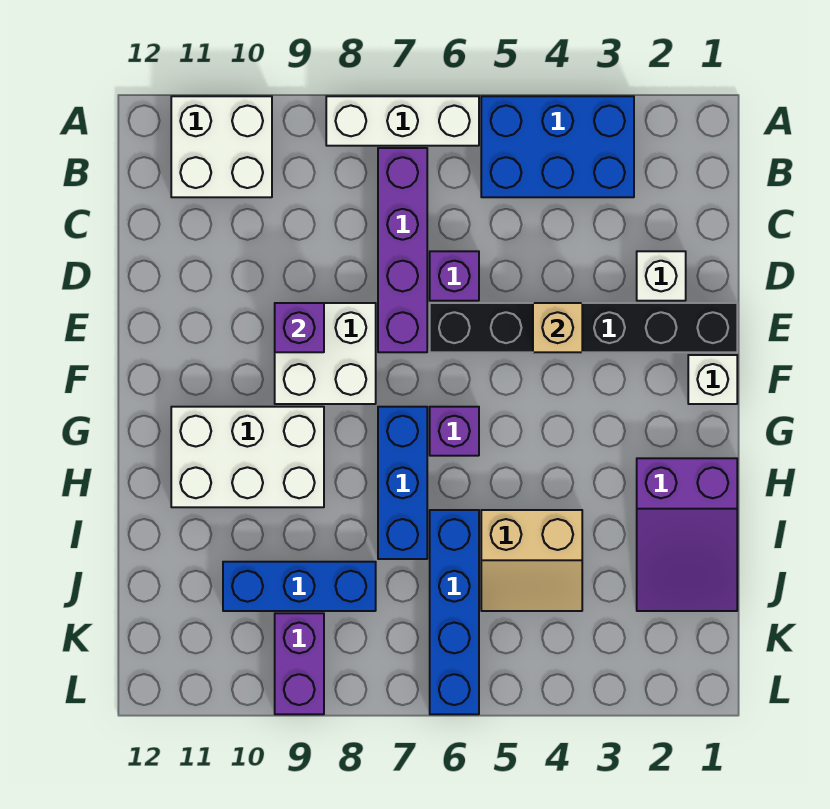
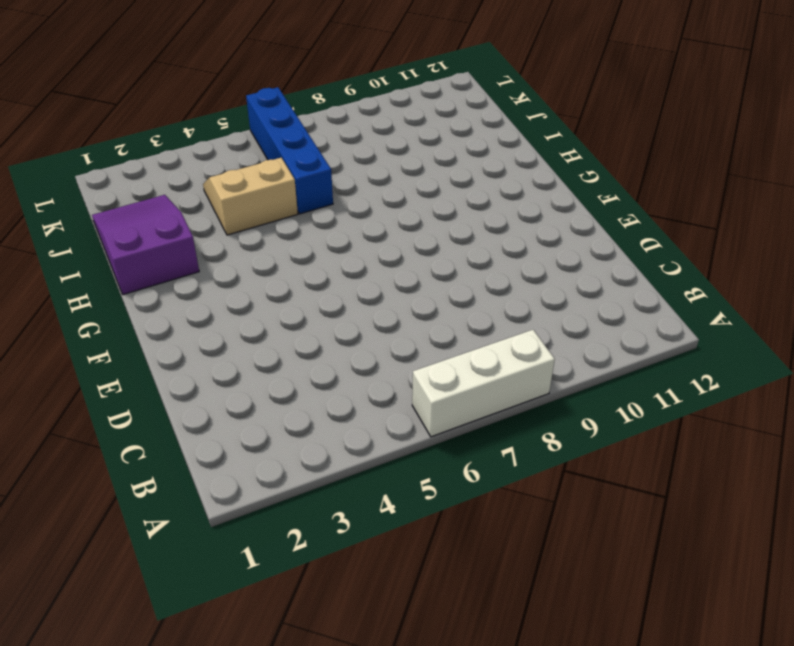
none -> blue brick A3:B5 level 1
none -> white brick A10:B11 level 1
none -> purple brick B7:E7 level 1

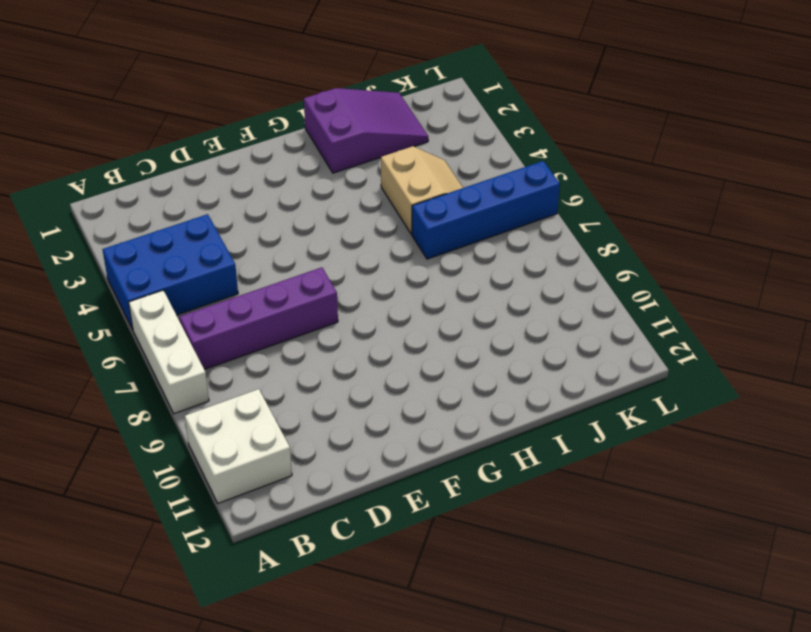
blue brick A4:C5 level 1 -> blue brick A3:B5 level 1
none -> white brick D2 level 1
none -> purple brick D6 level 1
none -> black brick E1:E6 level 1

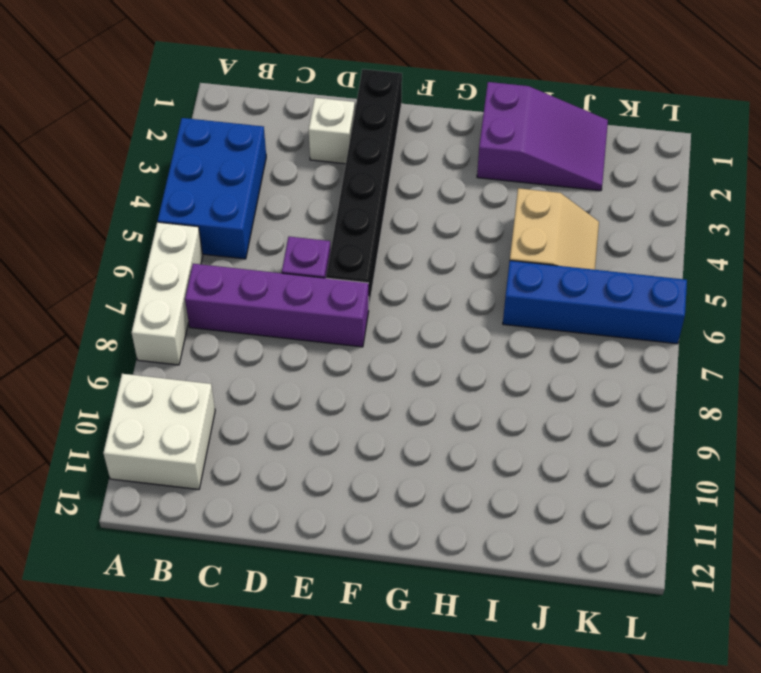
none -> white brick E8:F9 level 1
none -> white brick F1 level 1
none -> purple brick G6 level 1

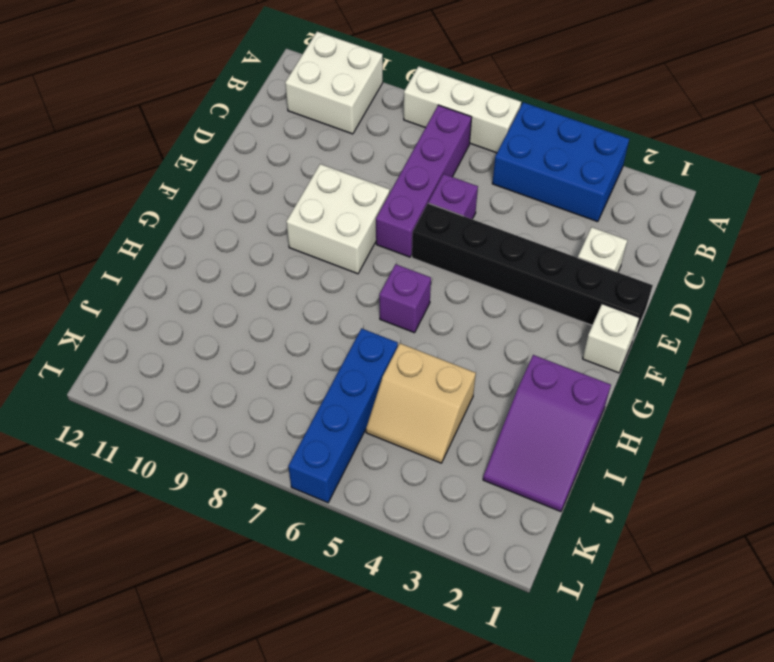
none -> blue brick G7:I7 level 1
none -> white brick G9:H11 level 1
none -> blue brick J8:J10 level 1

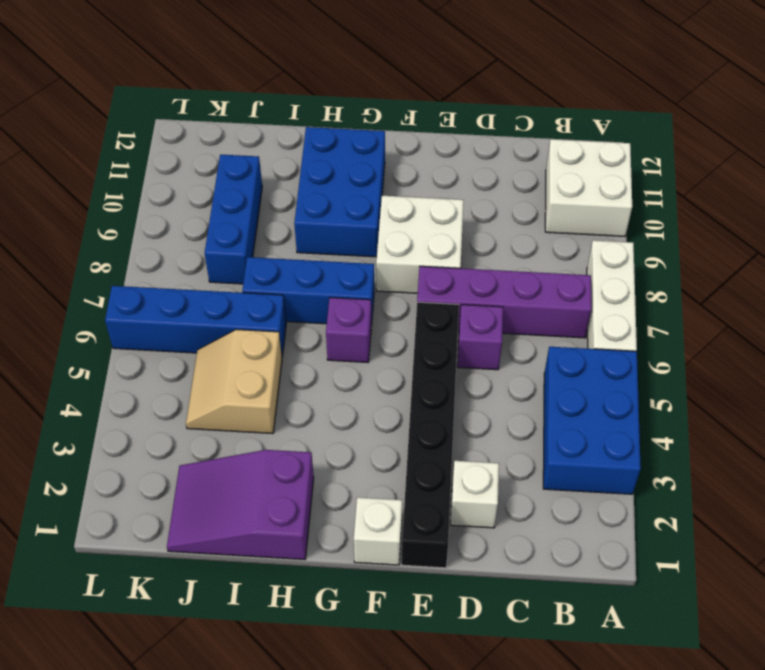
blue brick G9:H11 level 1 -> white brick G9:H11 level 1
none -> purple brick K9:L9 level 1
none -> tan brick E4 level 2
none -> purple brick E9 level 2

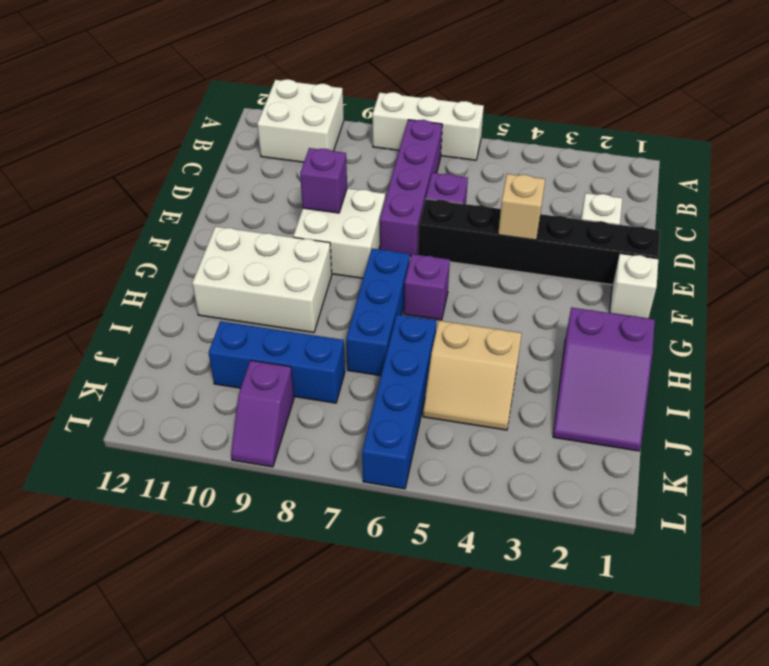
purple slope K9:L9 level 1 top K -> purple brick K9:L9 level 1
none -> blue brick A3:B5 level 1

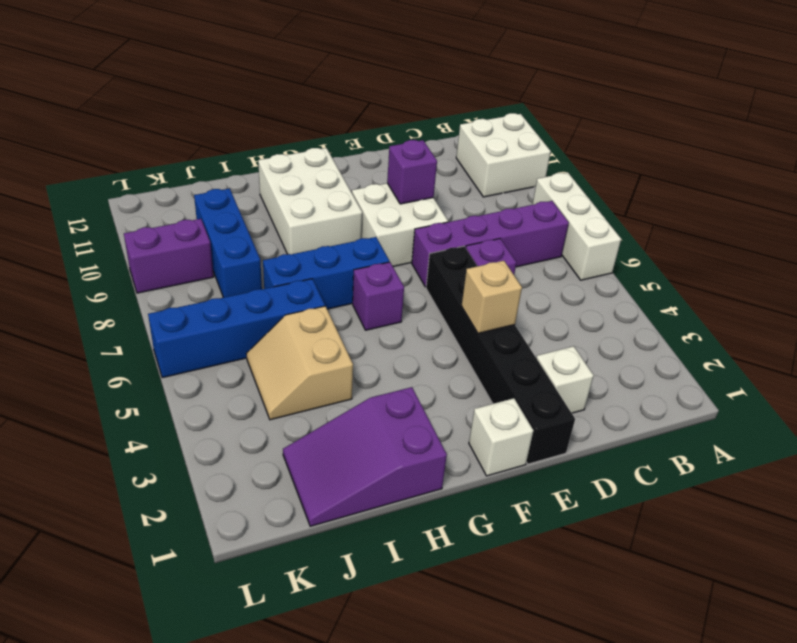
none -> blue brick A3:B5 level 1

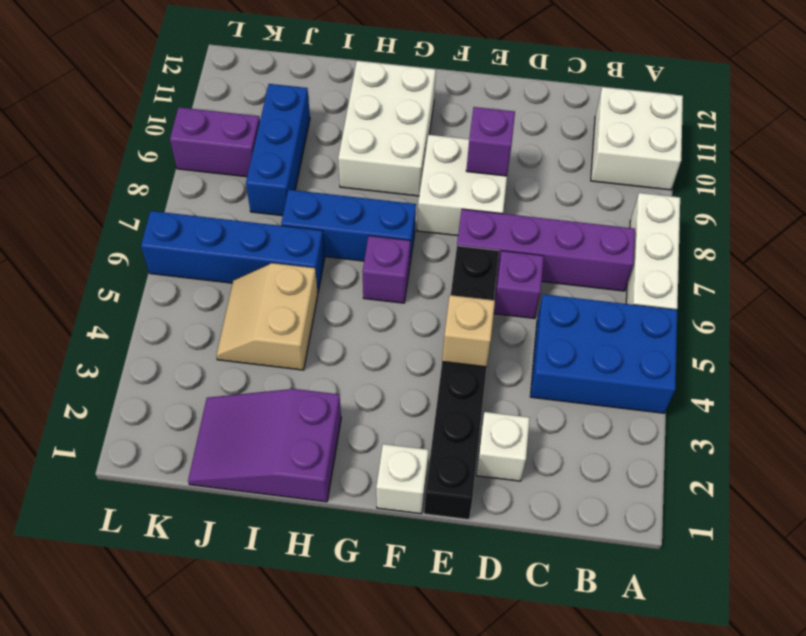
blue brick A4:C5 level 1 -> blue brick A3:B5 level 1

